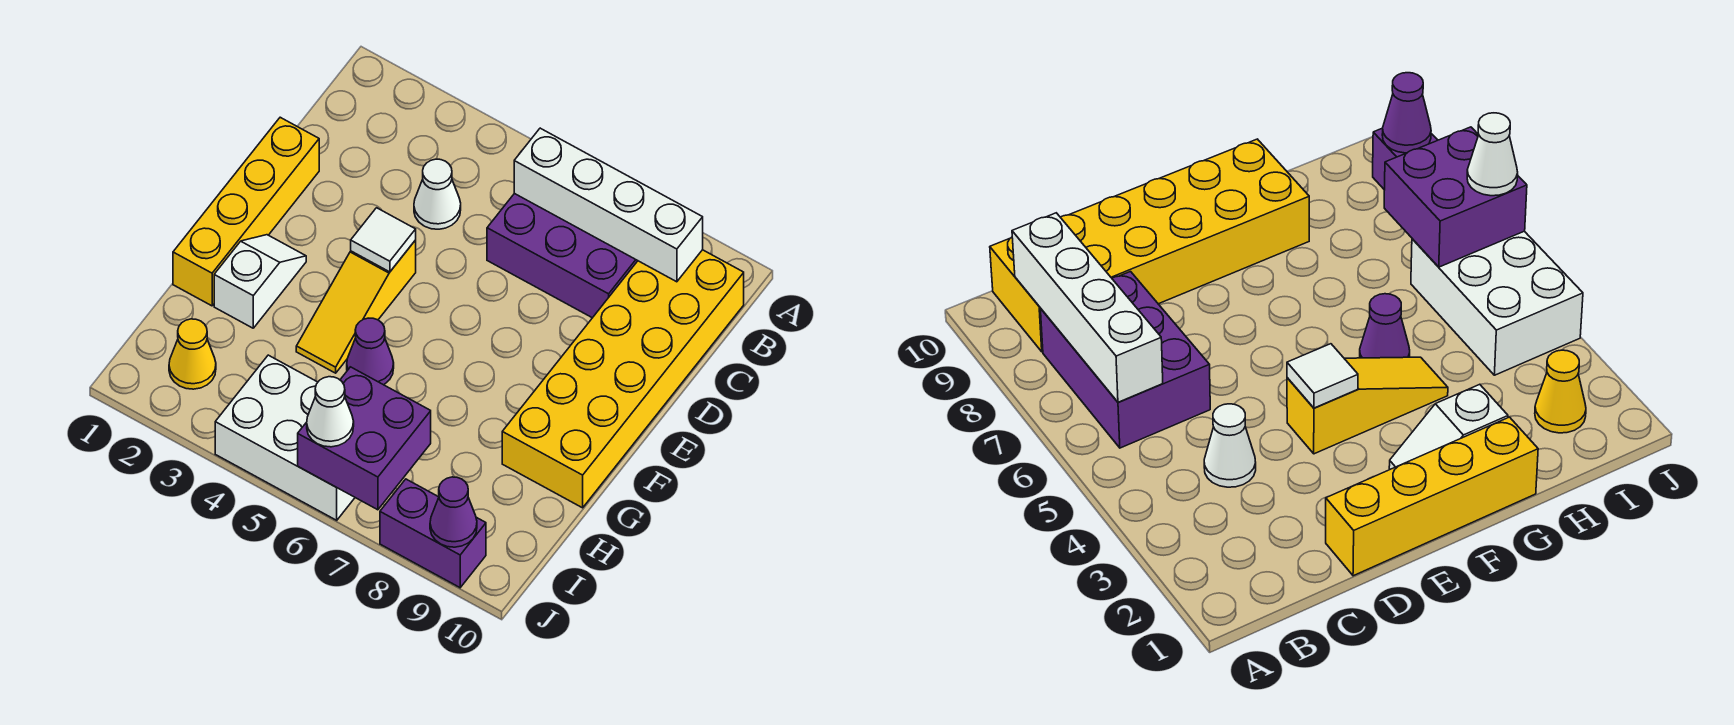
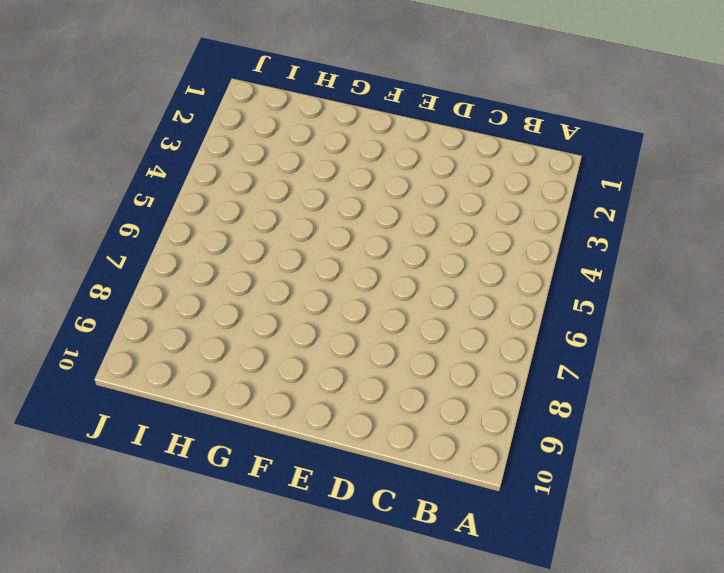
none -> purple brick B6:C8 level 1
none -> yellow brick B9:G10 level 1
none -> white cone C4 level 1

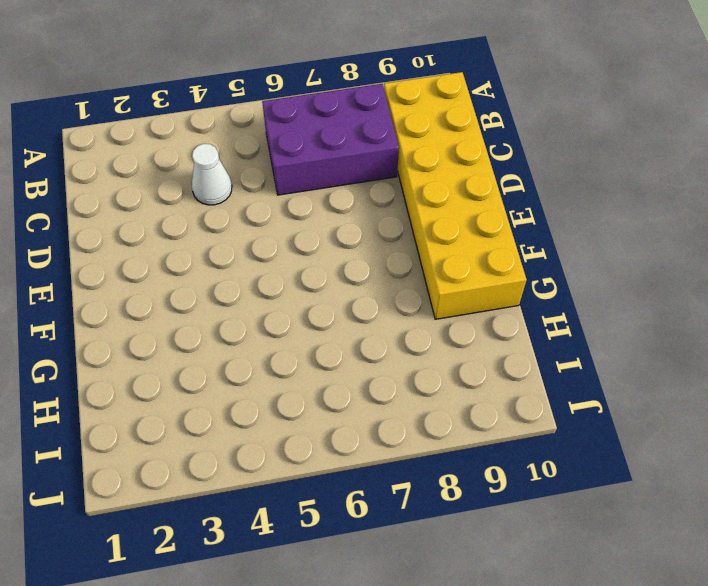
none -> yellow brick D1:G1 level 1
none -> yellow slope E4:G4 level 1 top E
none -> white slope F2:G2 level 1 top G

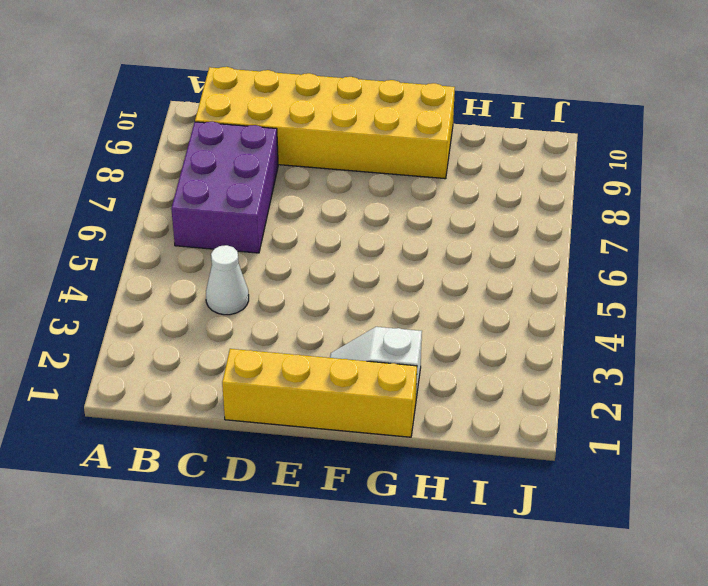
none -> yellow slope E4:G4 level 1 top E
none -> purple cone G5 level 1
none -> yellow cone I2 level 1

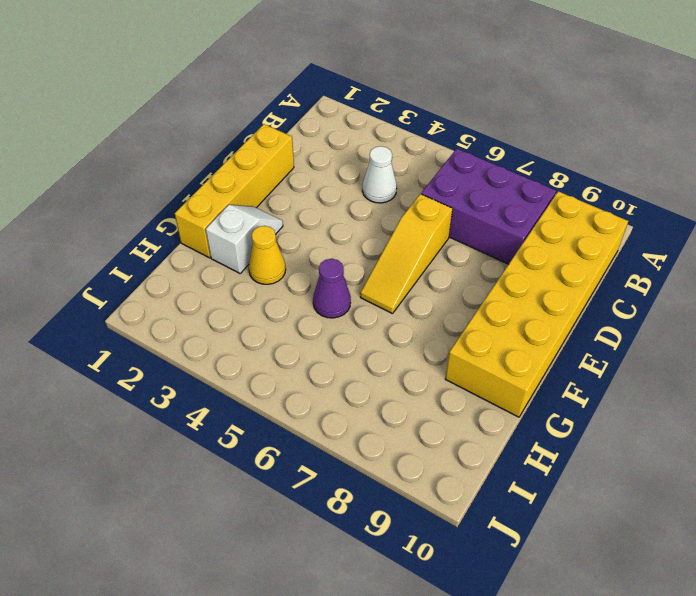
yellow slope D6:F6 level 1 top D -> yellow slope E4:G4 level 1 top E
yellow cone G3 level 1 -> yellow cone I2 level 1
none -> white brick I4:J6 level 1
none -> purple brick J8:J9 level 1
none -> white brick B6:B9 level 2

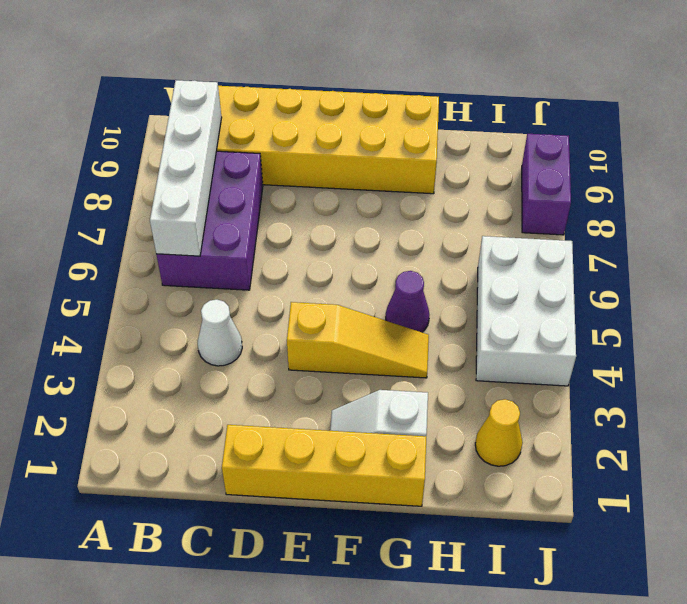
none -> white tile E4 level 2
none -> purple brick I6:J7 level 2
none -> purple cone J9 level 2

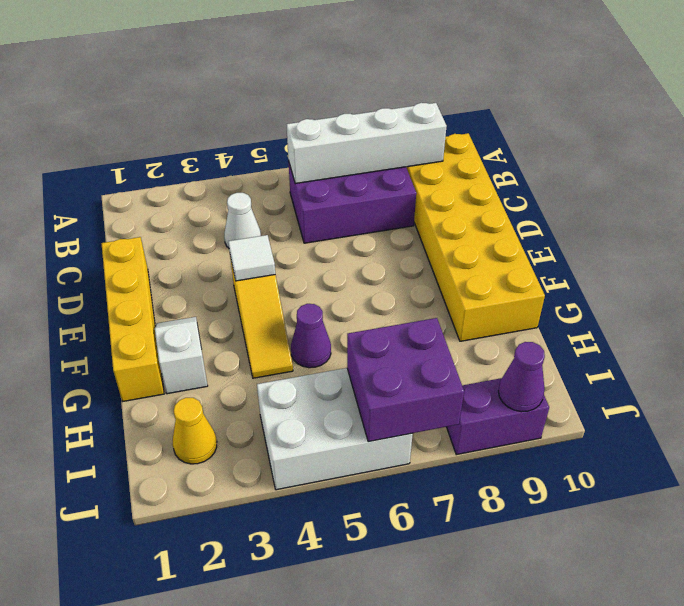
none -> white cone J6 level 3

